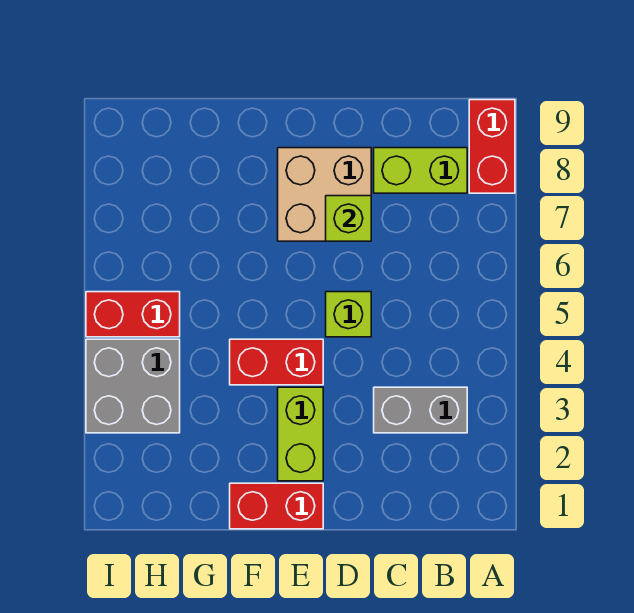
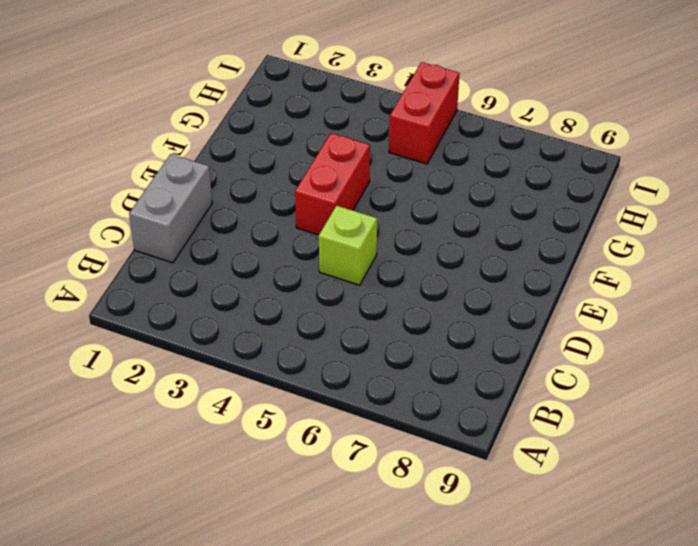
grey brick C1:D1 level 1 -> grey brick B3:C3 level 1
none -> red brick A8:A9 level 1
none -> lime brick B8:C8 level 1

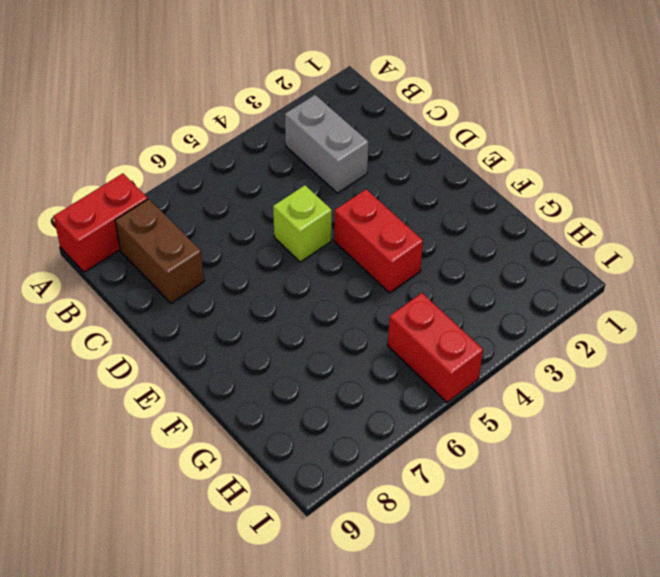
brown brick B8:C8 level 1 -> lime brick B8:C8 level 1
none -> tan brick D7:E8 level 1
none -> red brick E1:F1 level 1

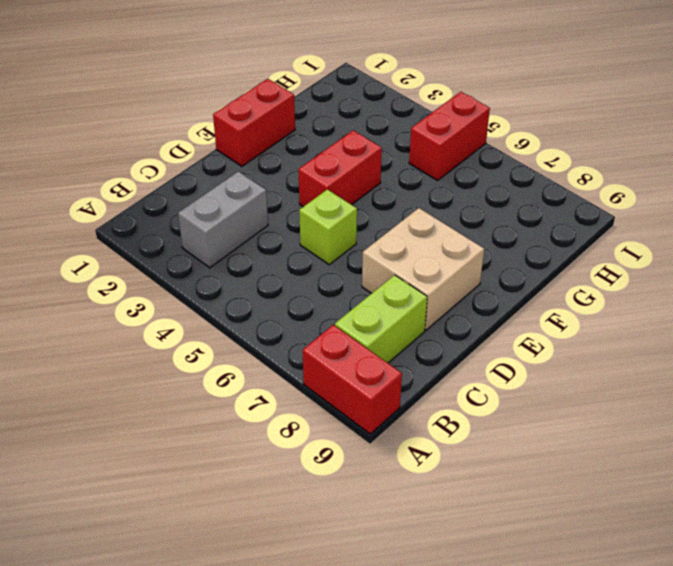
none -> lime brick E2:E3 level 1
none -> grey brick H3:I4 level 1

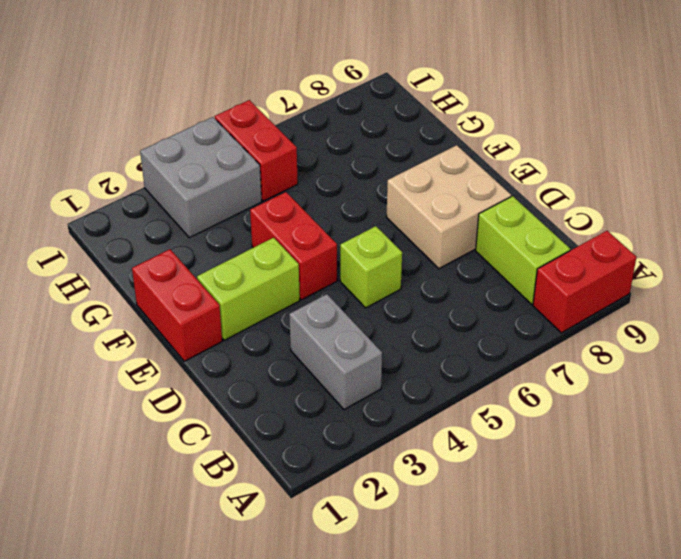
none -> lime brick D7 level 2

